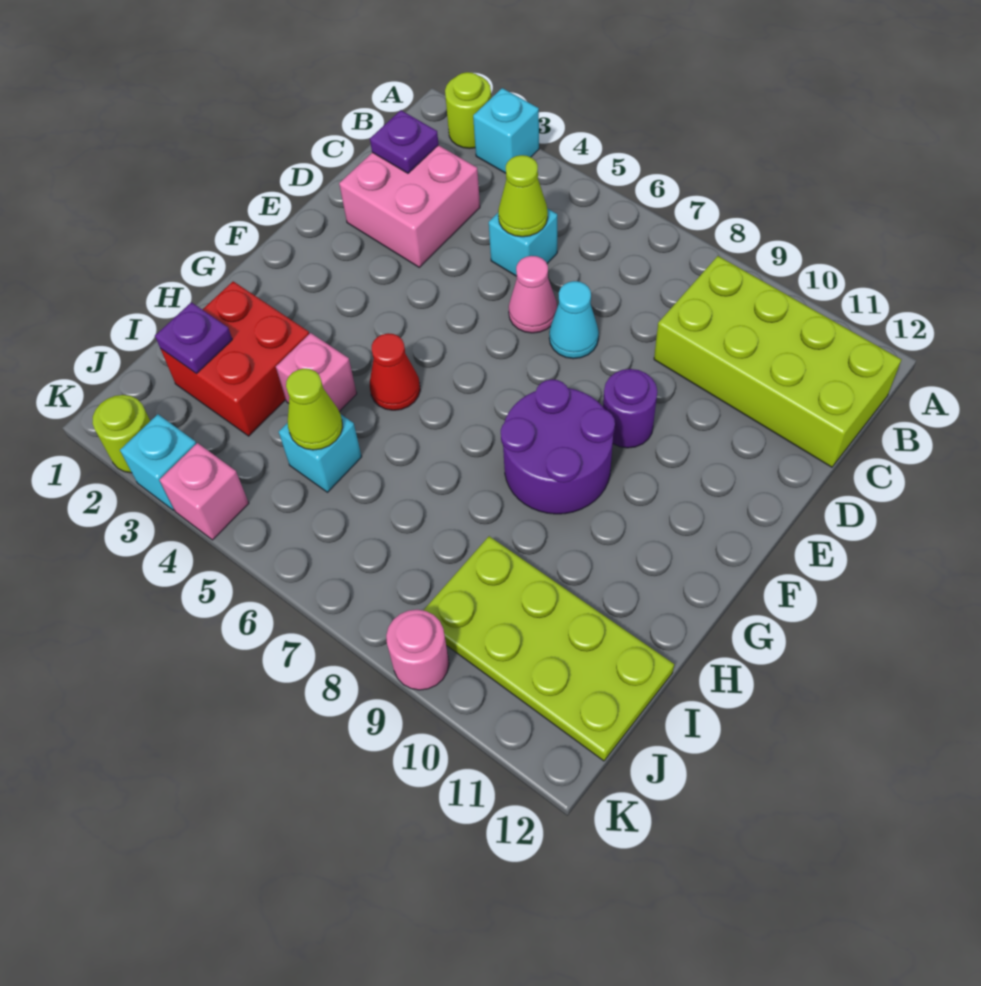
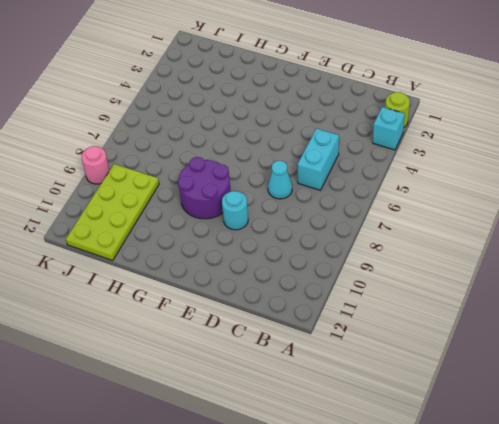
cyan brick C5:C6 level 1 -> cyan brick C5 level 1
cyan round brick E9 level 1 -> purple round brick E9 level 1
none -> lime brick B9:C12 level 1
none -> pink brick C2:D3 level 1
none -> pink cone D6 level 1

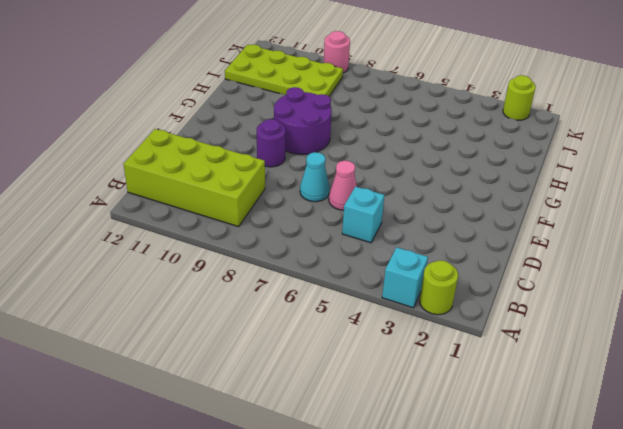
none -> pink brick C2:D3 level 1
none -> red cone G5 level 1
none -> red brick H2:I3 level 1

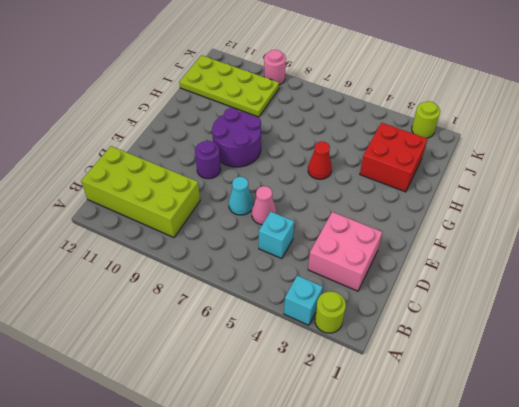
none -> pink brick H4 level 1
none -> cyan brick I5 level 1
none -> cyan brick K3 level 1

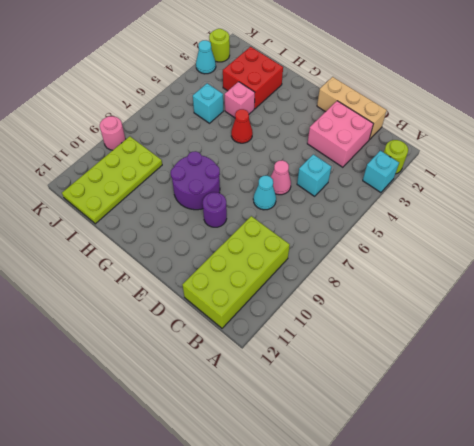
tan brick C1:E1 level 1 -> none
cyan cone K3 level 1 -> cyan brick K3 level 1
none -> pink brick K4 level 1
none -> purple plate C2 level 2
none -> lime cone C5 level 2

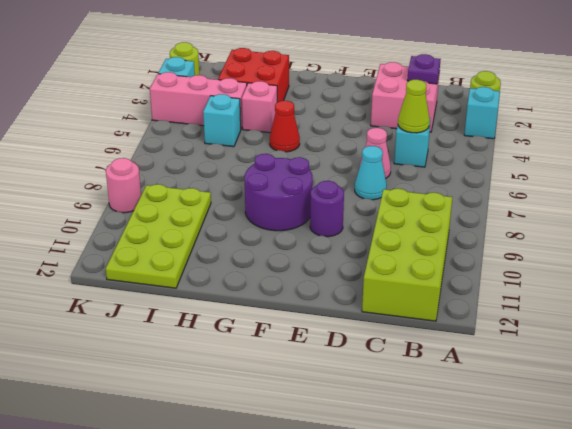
pink brick I4:K4 level 1 -> pink brick K4 level 1
none -> purple plate I2 level 2
none -> lime cone I5 level 2

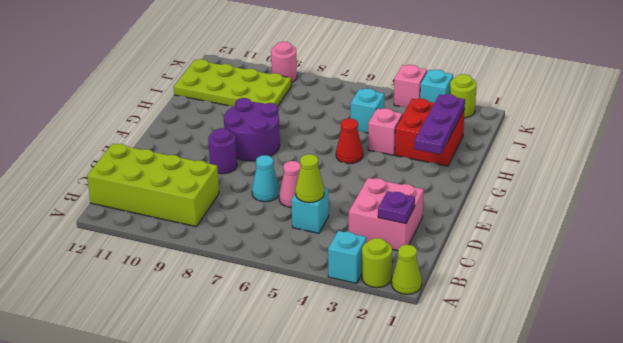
lime cone A1 level 1 -> lime cone I5 level 2
purple plate G2:I2 level 2 -> purple plate I2 level 2

